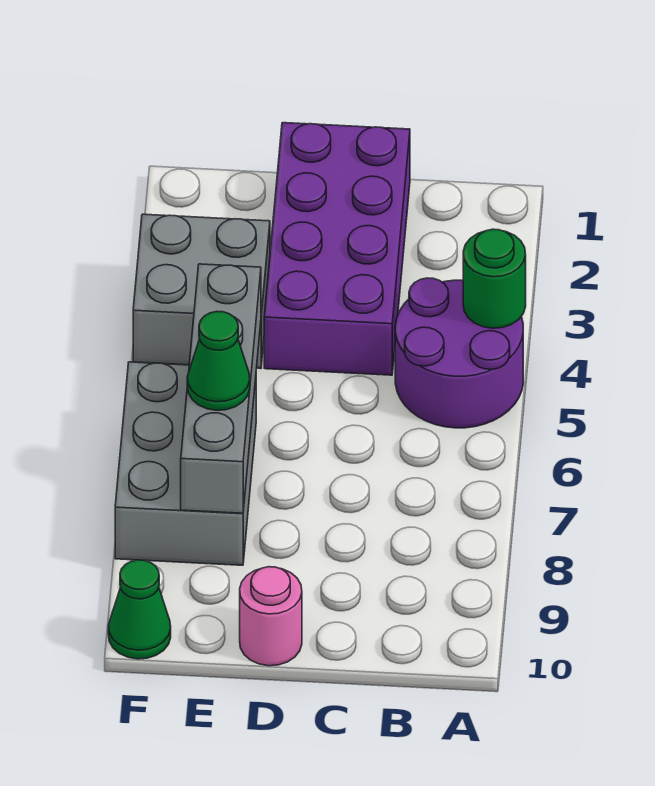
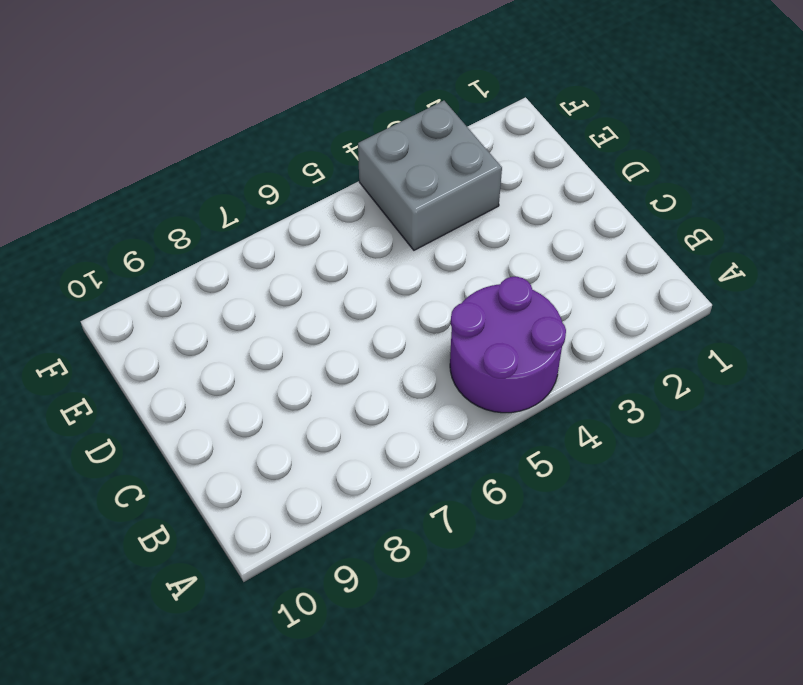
none -> purple brick C1:D4 level 1
none -> pink round brick D10 level 1

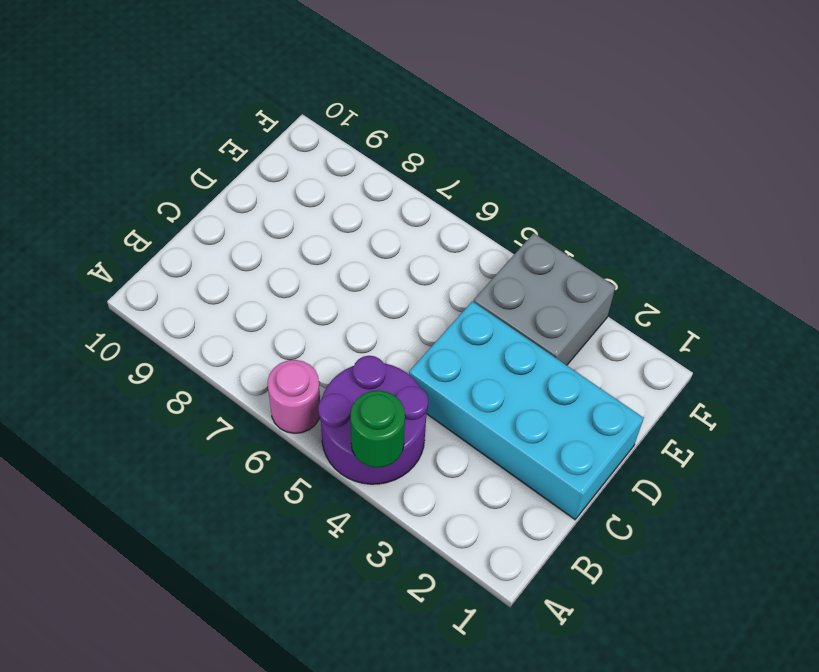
pink round brick A6 level 1 -> pink round brick D10 level 1
cyan brick C1:D4 level 1 -> purple brick C1:D4 level 1
none -> grey brick E6:F8 level 1
none -> green cone F10 level 1

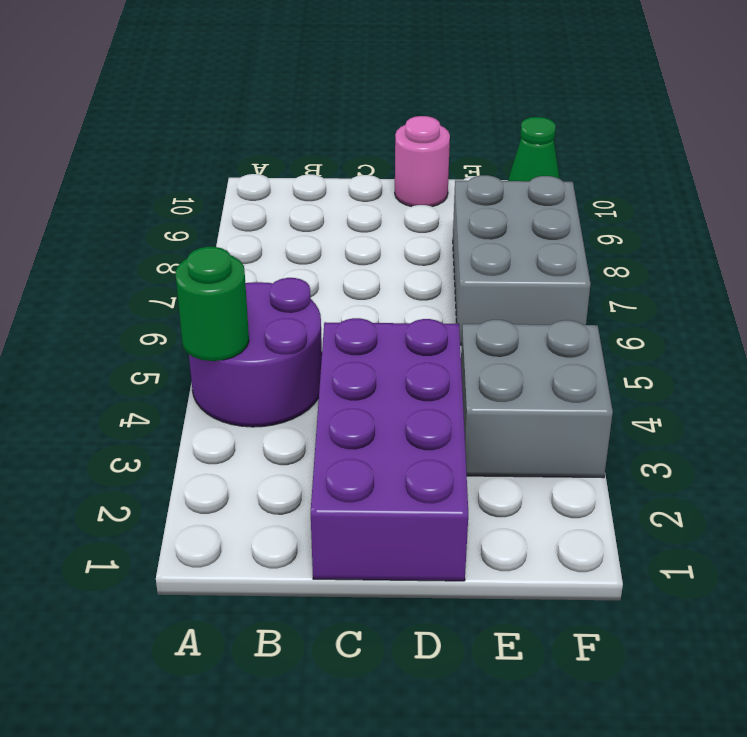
none -> grey brick E5:E8 level 2
none -> green cone E7 level 3

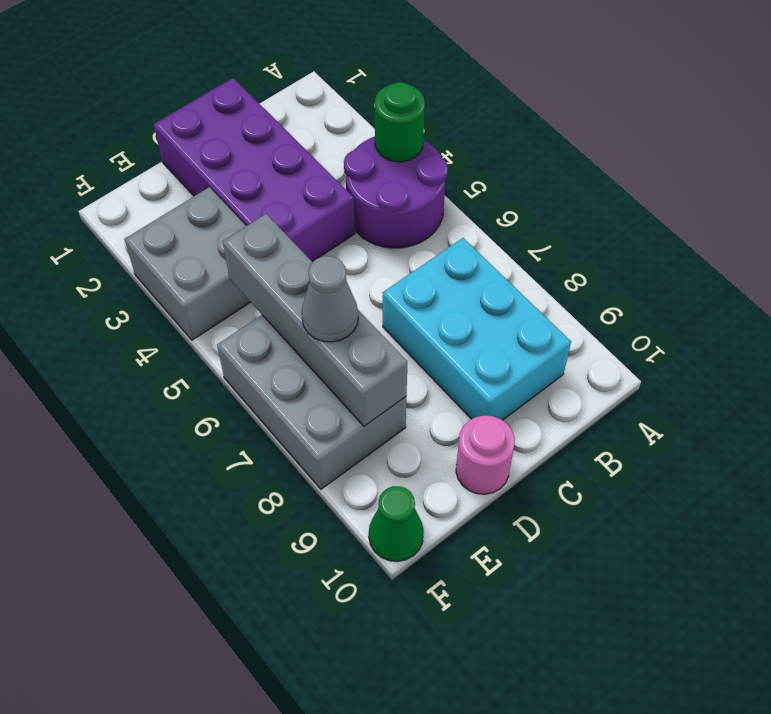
cyan brick B7:C9 level 1 -> none
grey cone E7 level 3 -> green cone E7 level 3

